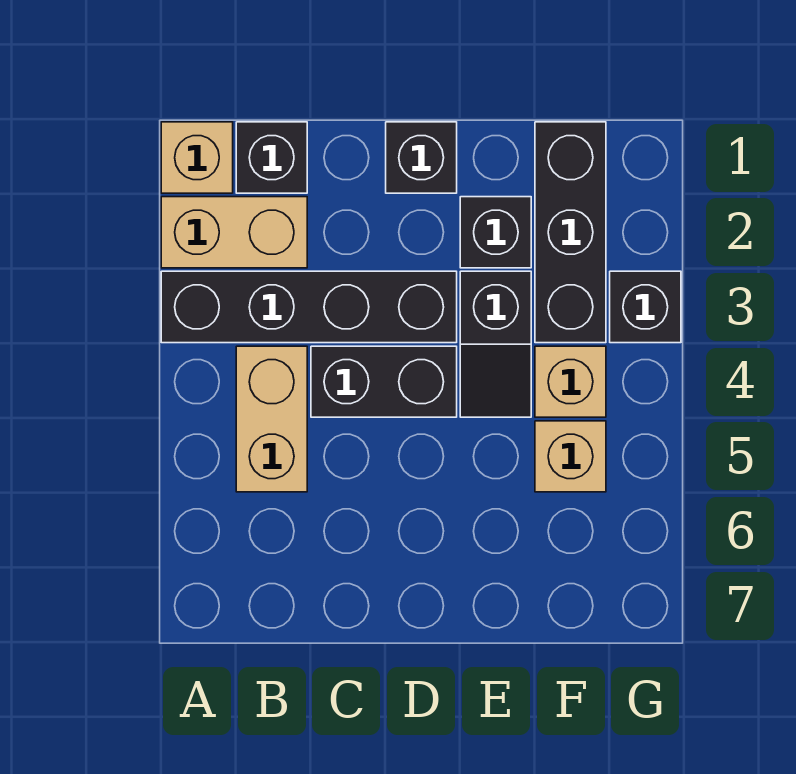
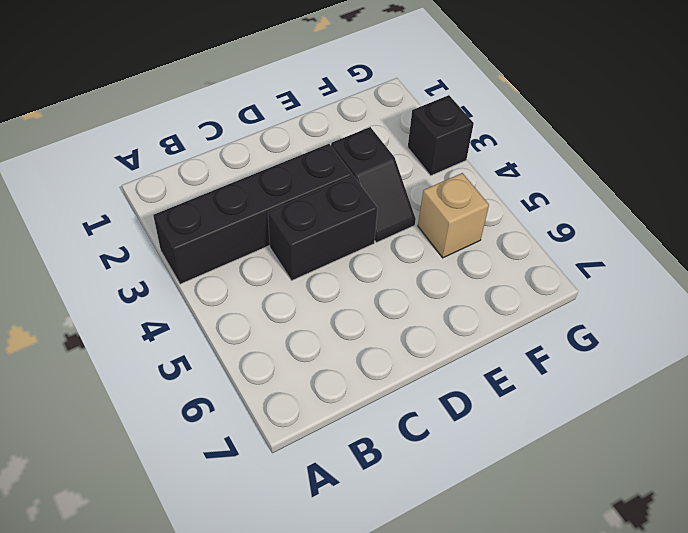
none -> tan brick A1 level 1
none -> tan brick A2:B2 level 1
none -> black brick B1 level 1

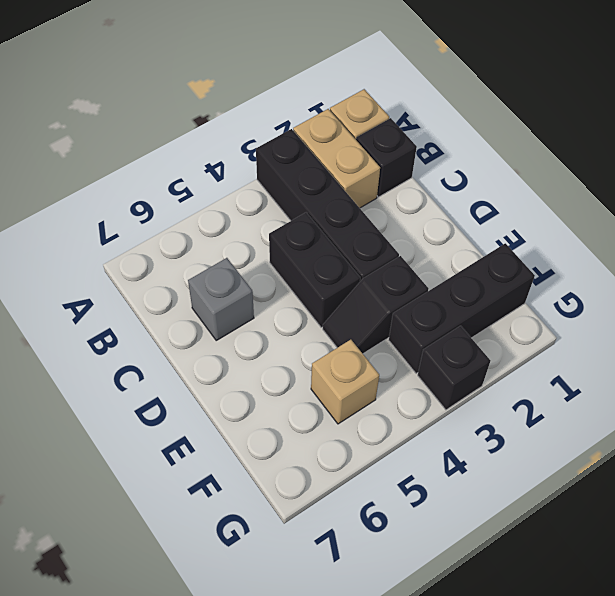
grey brick C6 level 1 -> none
none -> tan brick B4:B5 level 1
none -> black brick D1 level 1
none -> black brick E2 level 1

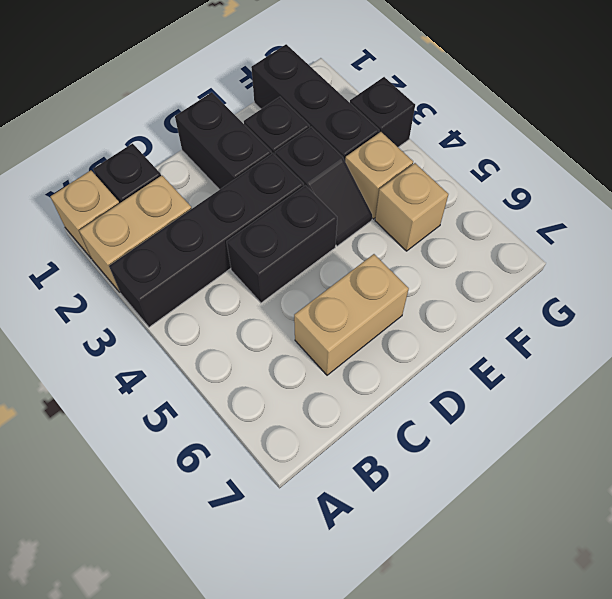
tan brick C6:D6 level 1 -> tan brick B4:B5 level 1
black brick D1:D2 level 1 -> black brick D1 level 1

